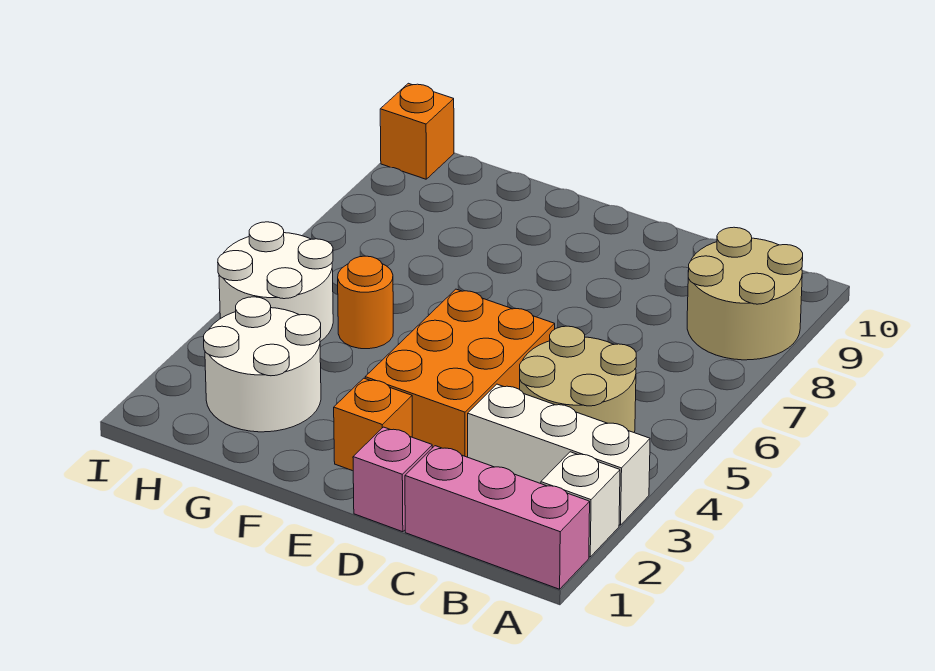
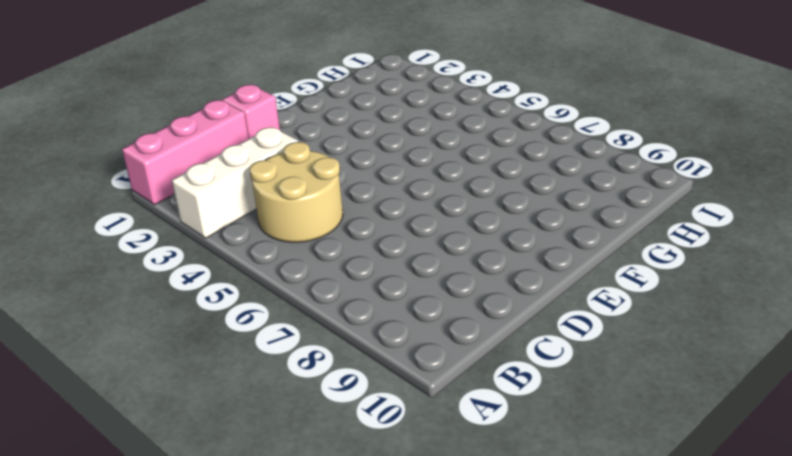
none -> white brick A2 level 1
none -> tan round brick A8:B9 level 1
none -> orange brick D3:E5 level 1

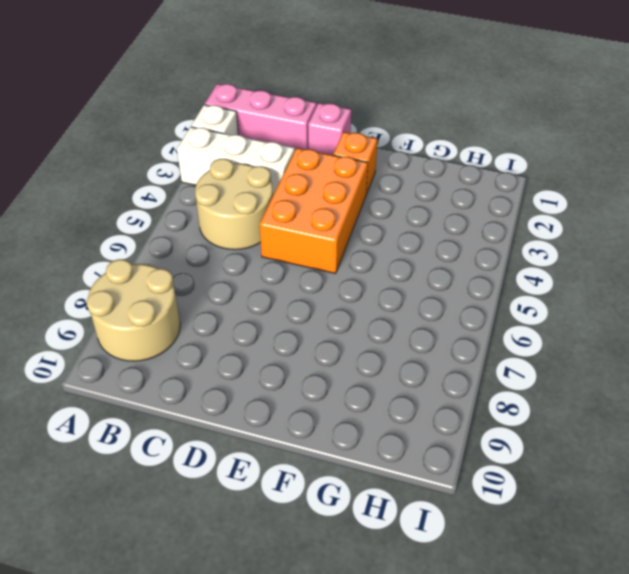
none -> white round brick G2:H3 level 1
none -> orange round brick G5 level 1
none -> white round brick H4:I5 level 1

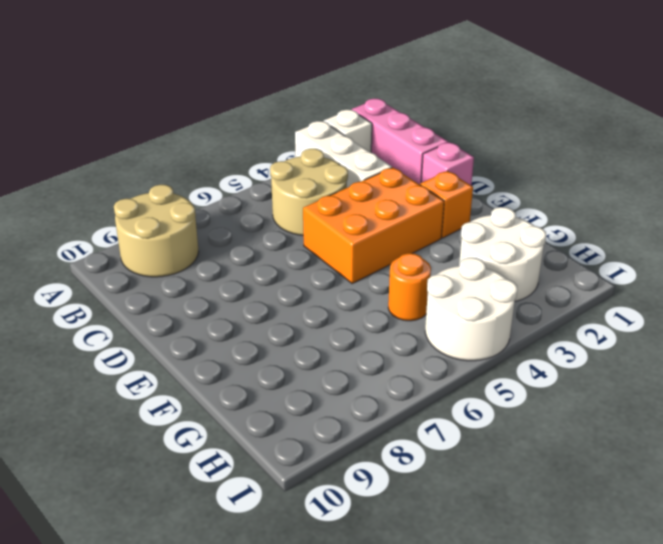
none -> orange brick I10 level 1

